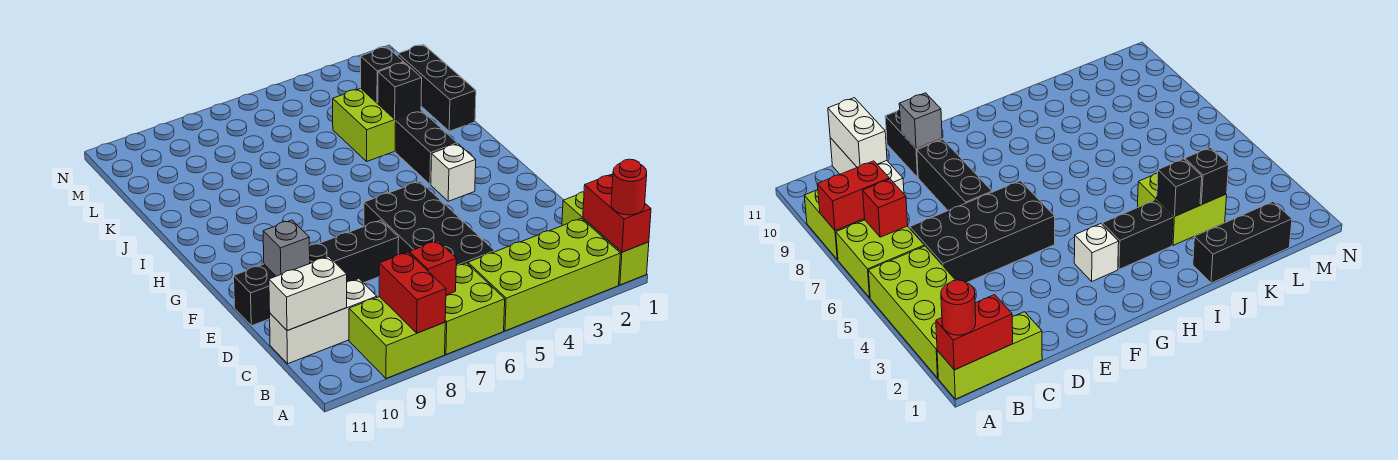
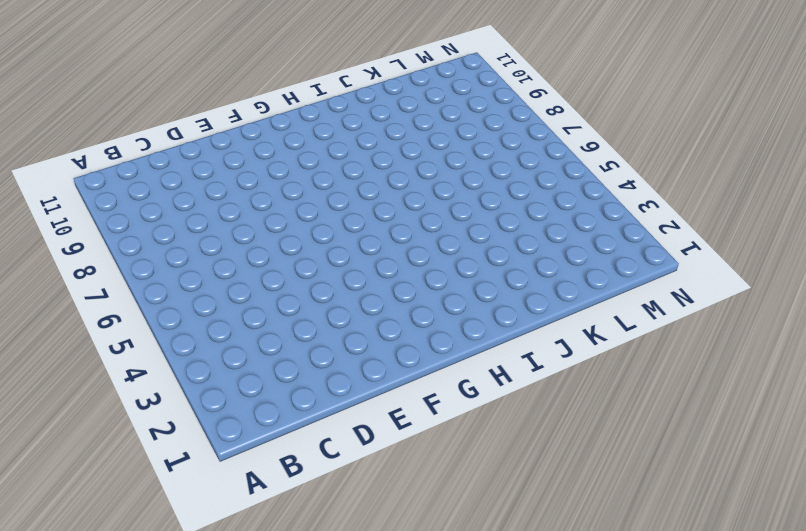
none -> lime brick A1:C1 level 1
none -> lime brick A2:B5 level 1
none -> lime brick A6:B7 level 1

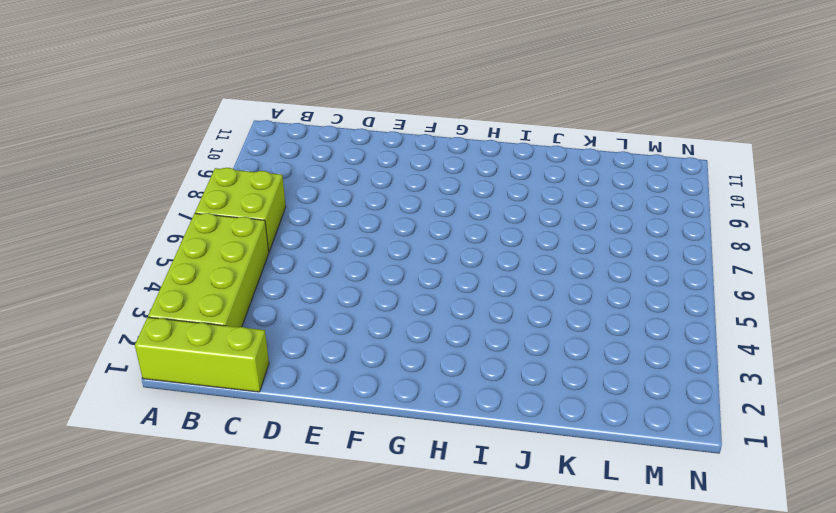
none -> lime brick A8:B9 level 1
none -> black brick C5:F6 level 1
none -> white brick C9:C11 level 1

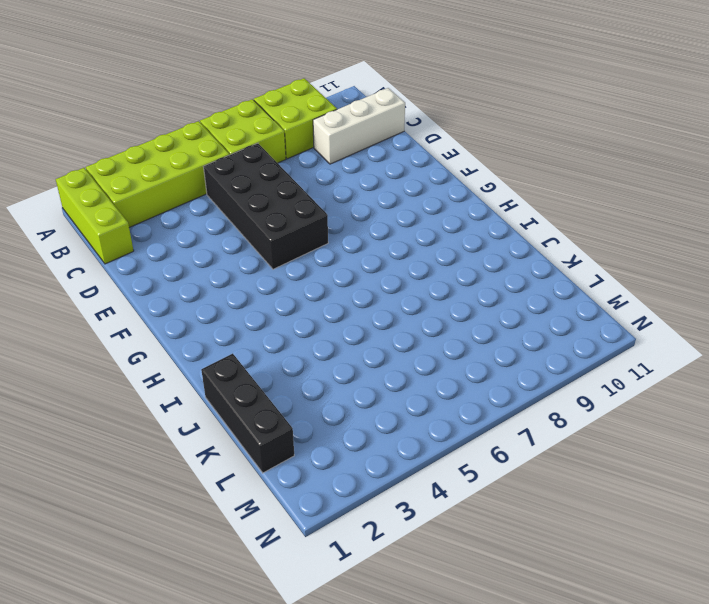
none -> black brick E7:E9 level 1
none -> black brick E10:E11 level 1
none -> white brick G3 level 1

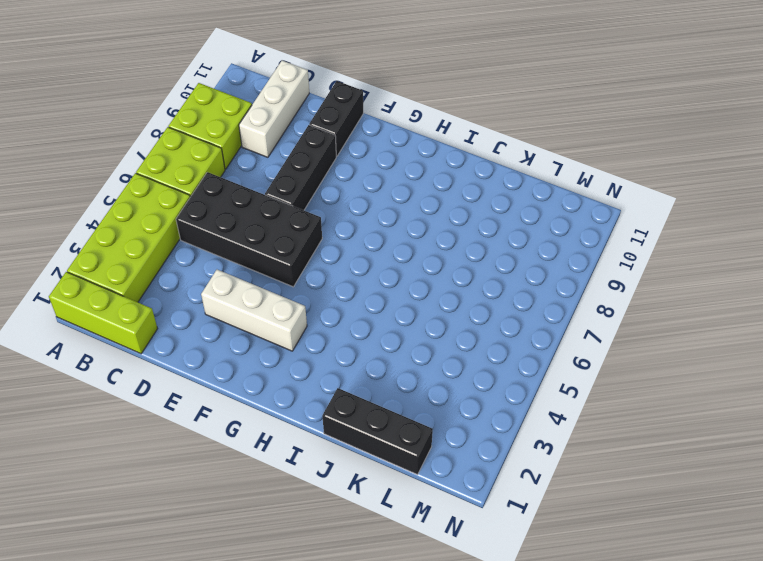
white brick E3:G3 level 1 -> white brick G3 level 1
none -> black brick H3:I3 level 1
none -> lime brick J3:K4 level 1
none -> red brick A1:B1 level 2

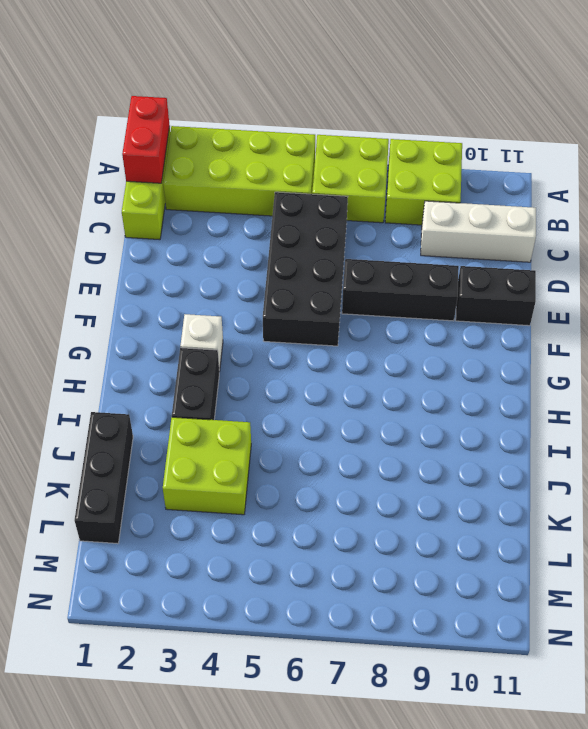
none -> red brick A8:B8 level 2
none -> red brick B7 level 2
none -> white brick C10:C11 level 2

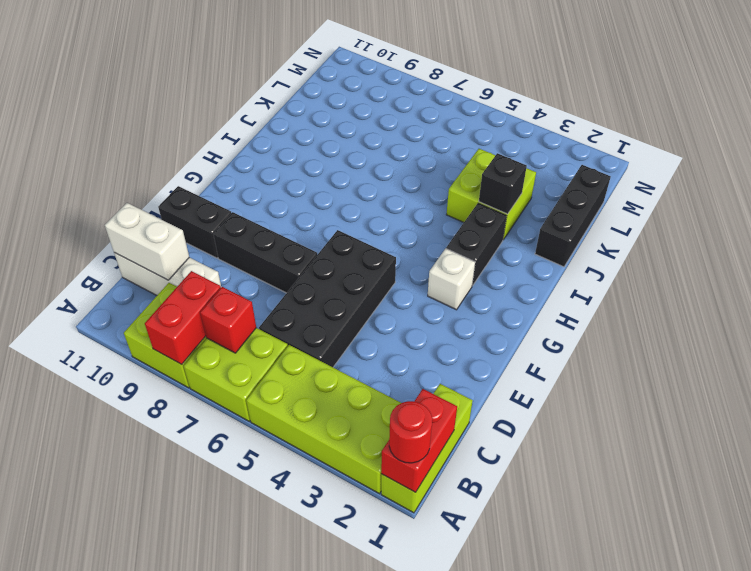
none -> grey brick E10 level 2
none -> black brick K3 level 2

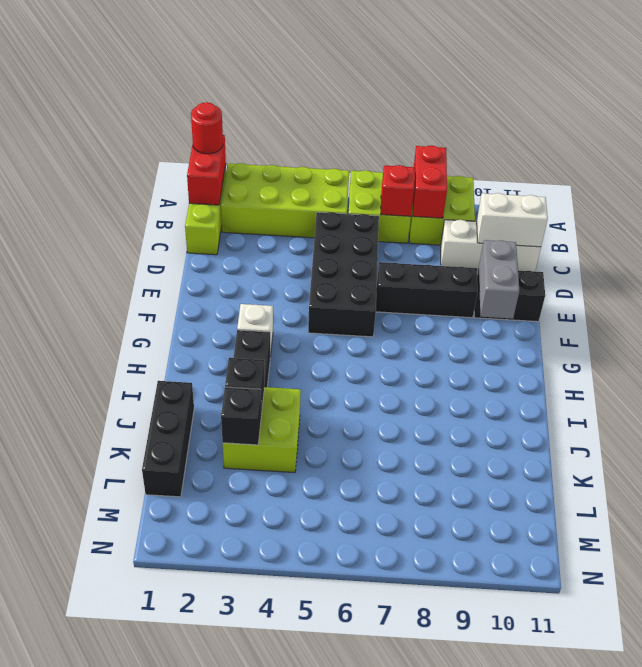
grey brick E10:F10 level 2 -> grey brick E10 level 2

